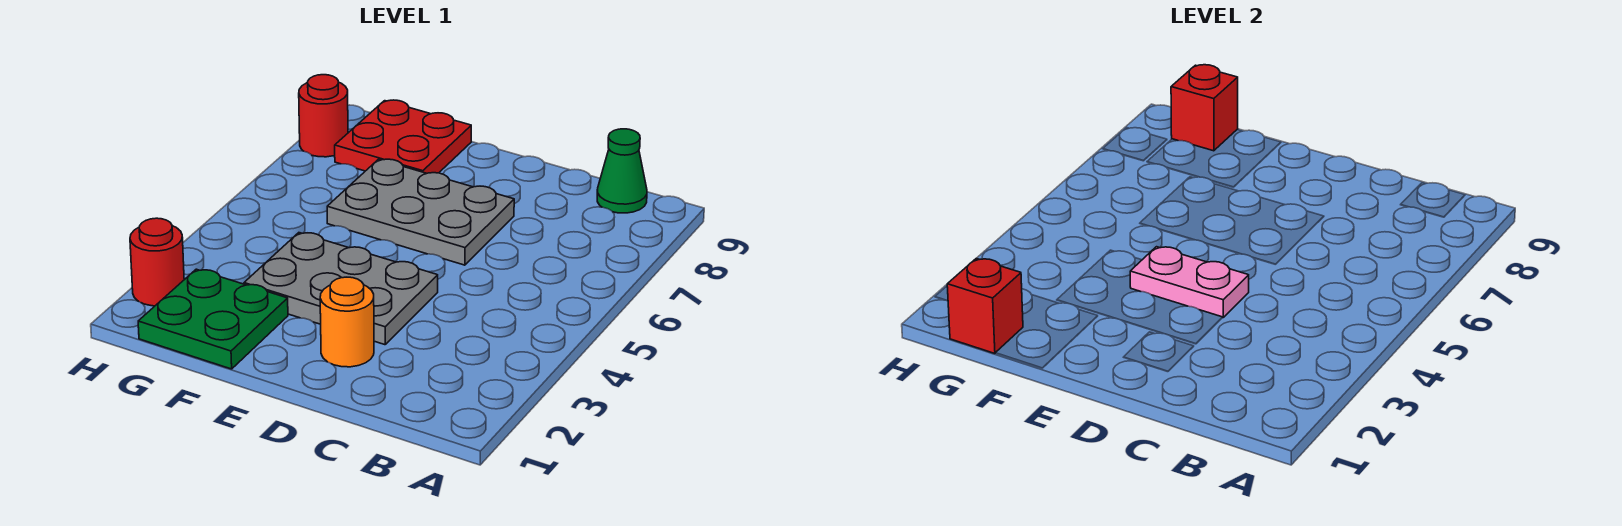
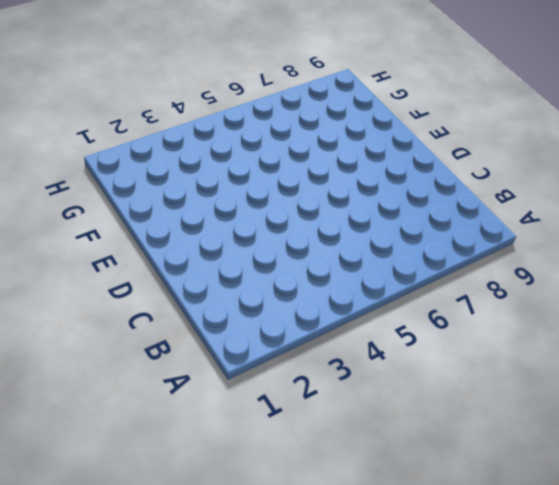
none -> green cone B9 level 1
none -> orange round brick D2 level 1

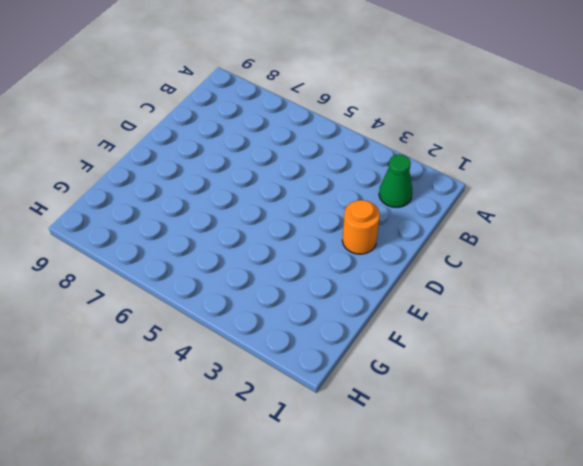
green cone B2 level 1 -> green cone B9 level 1
none -> grey plate D3:F4 level 1
none -> grey plate D6:F7 level 1

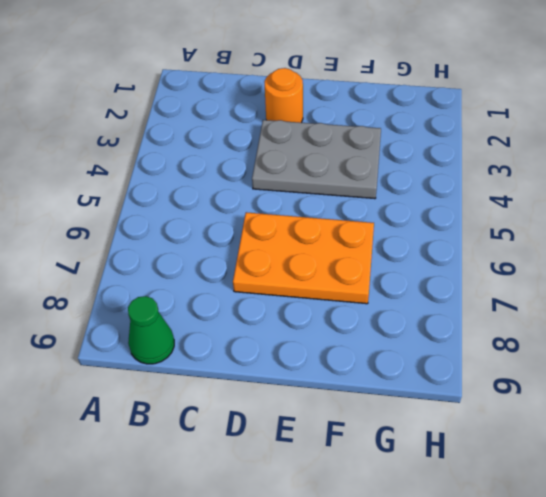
orange plate D6:F7 level 1 -> grey plate D6:F7 level 1
none -> green plate F1:G2 level 1
none -> red plate F8:G9 level 1

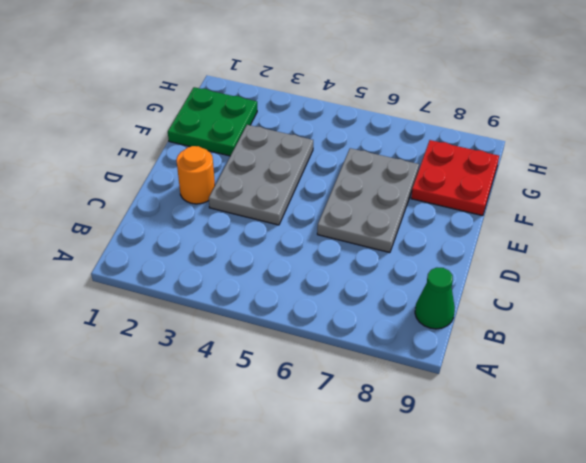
none -> red round brick H2 level 1
none -> red round brick H8 level 1

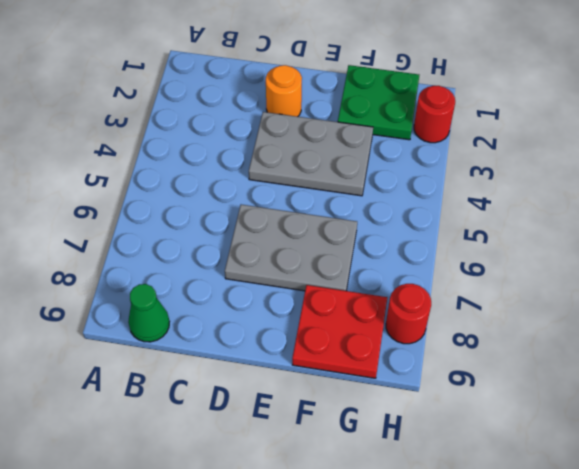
none -> pink plate D4:E4 level 2
none -> red brick G1 level 2

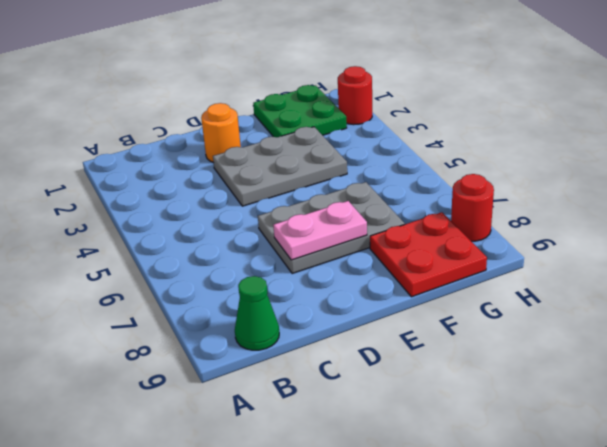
pink plate D7:E7 level 2 -> pink plate D4:E4 level 2
none -> red brick G1 level 2
none -> red brick G9 level 2

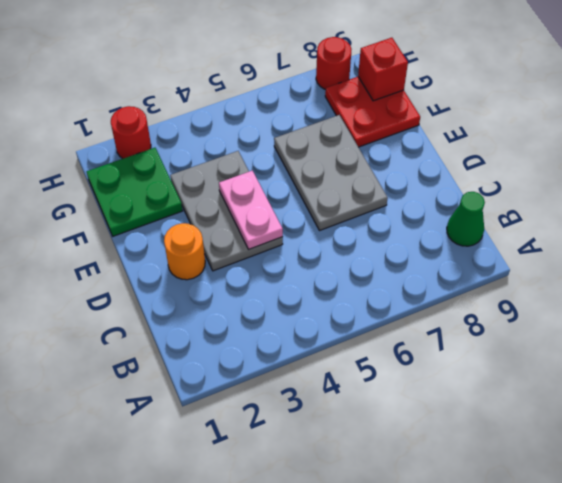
none -> red brick G1 level 2

